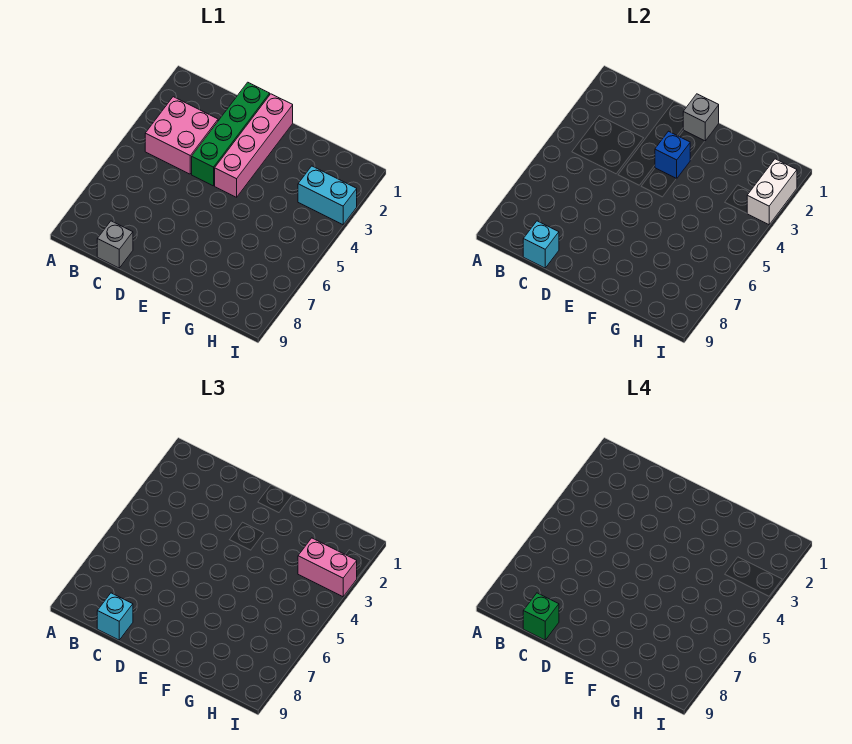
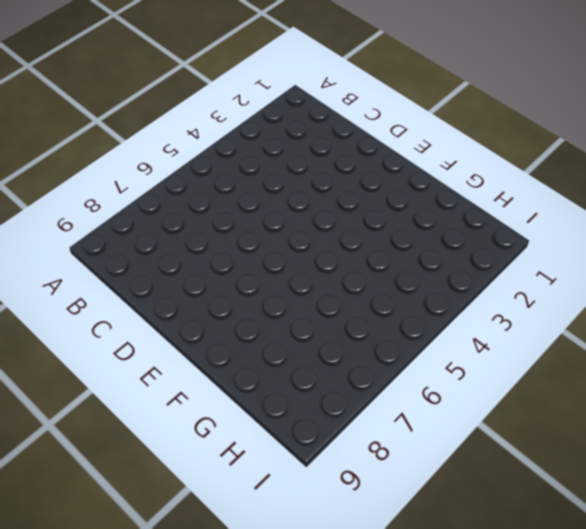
none -> pink brick B3:C4 level 1
none -> grey brick C9 level 1
none -> green brick D1:D4 level 1

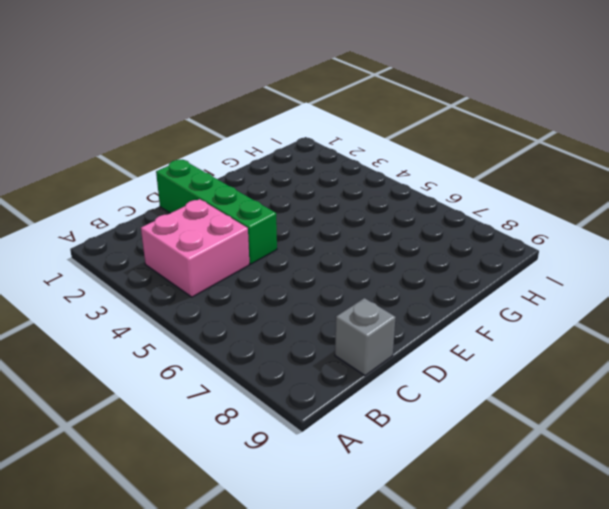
none -> pink brick E1:E4 level 1
none -> cyan brick H3:I3 level 1
none -> cyan brick C9 level 2

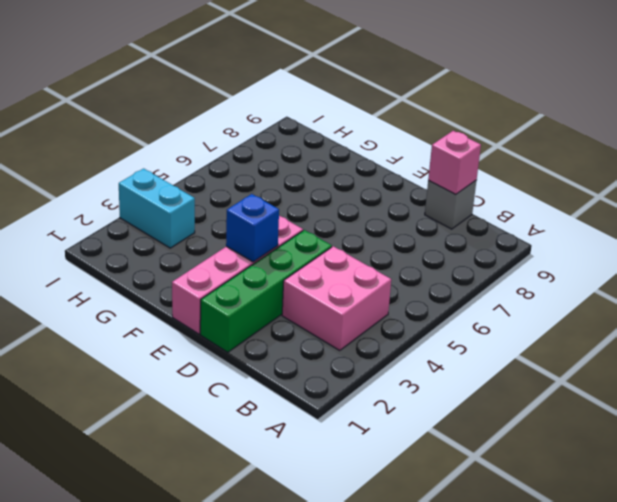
pink brick C9 level 2 -> cyan brick C9 level 2
none -> grey brick E1 level 2
none -> white brick I2:I3 level 2
none -> cyan brick C9 level 3

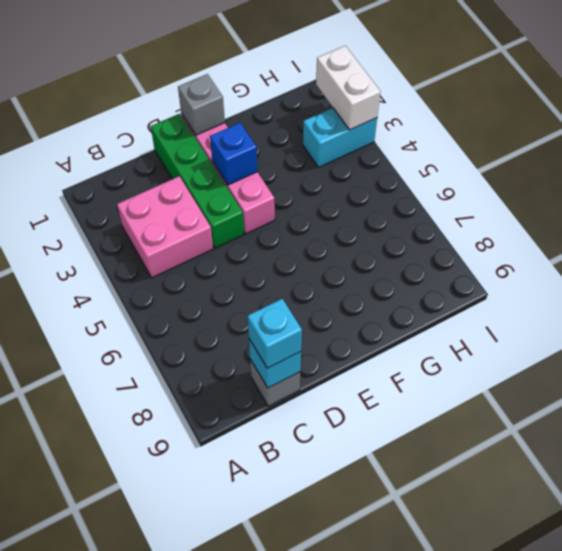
none -> pink brick H3:I3 level 3
none -> green brick C9 level 4

